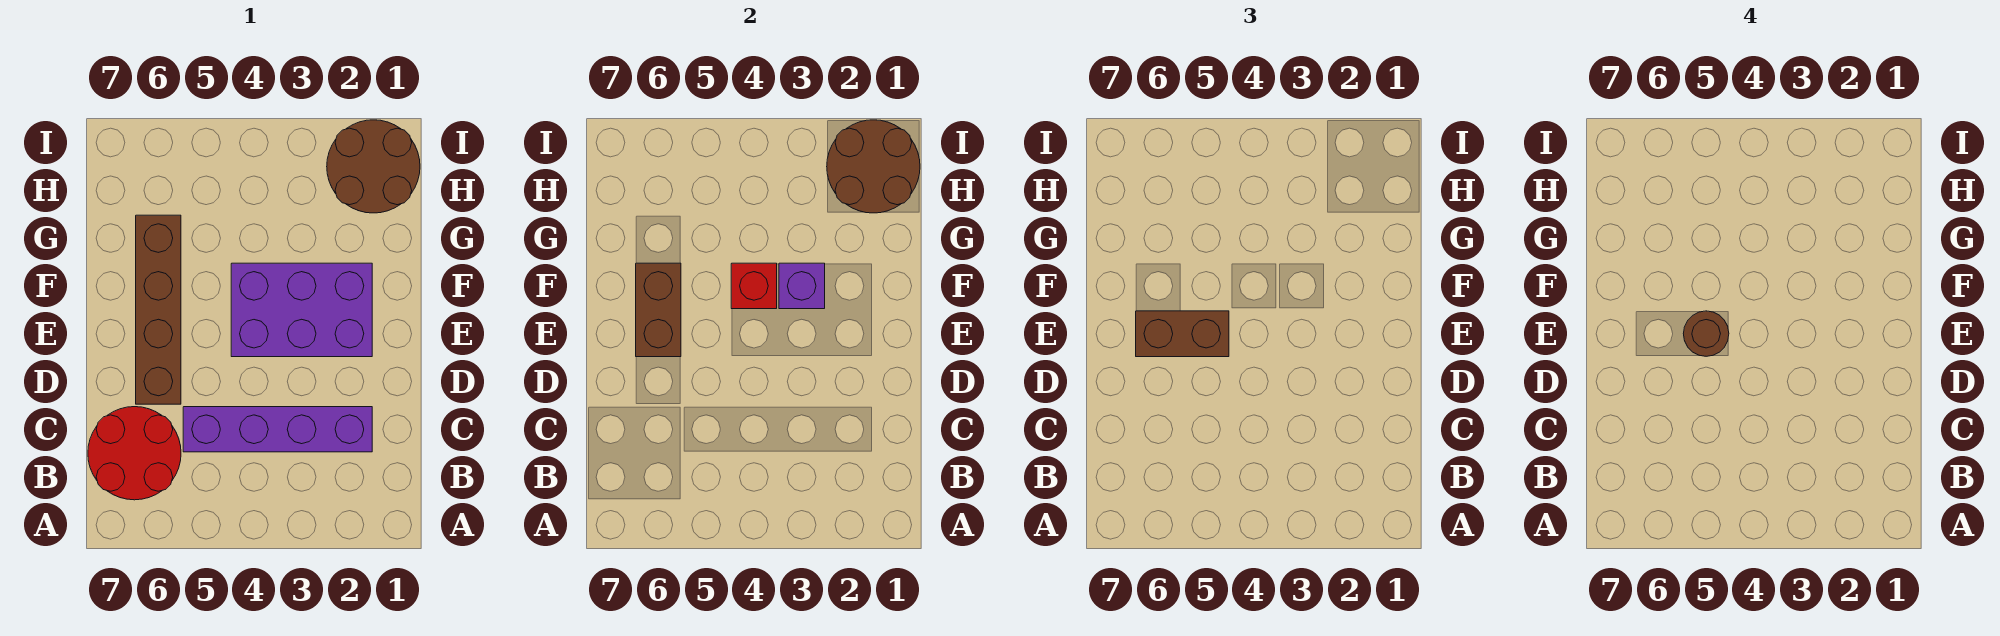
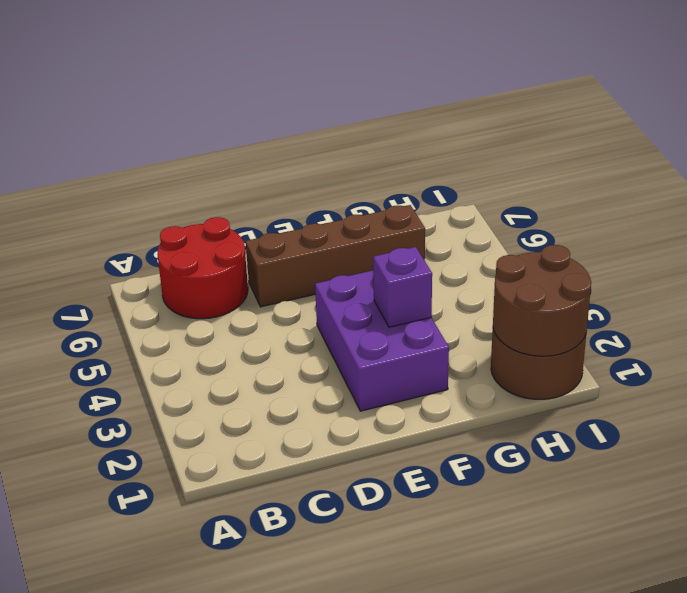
none -> purple brick C2:C5 level 1
none -> brown brick E6:F6 level 2

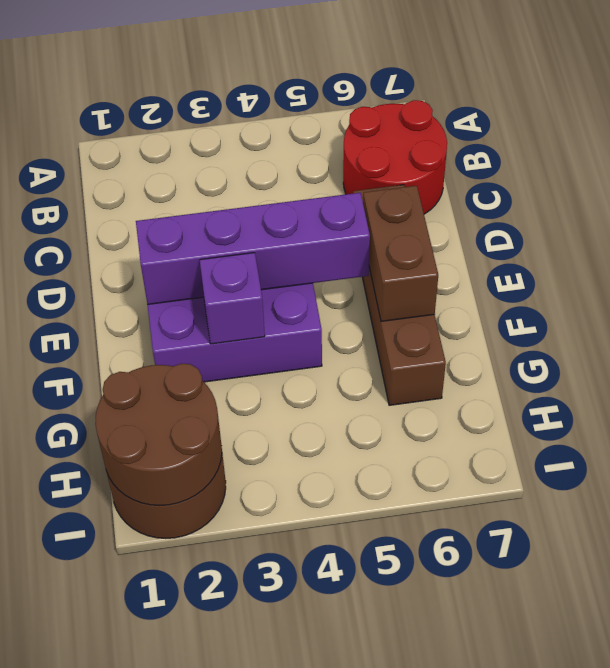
purple brick E2:E5 level 2 -> purple brick C2:C5 level 1
none -> red brick F4 level 2
none -> brown brick E5:E6 level 3

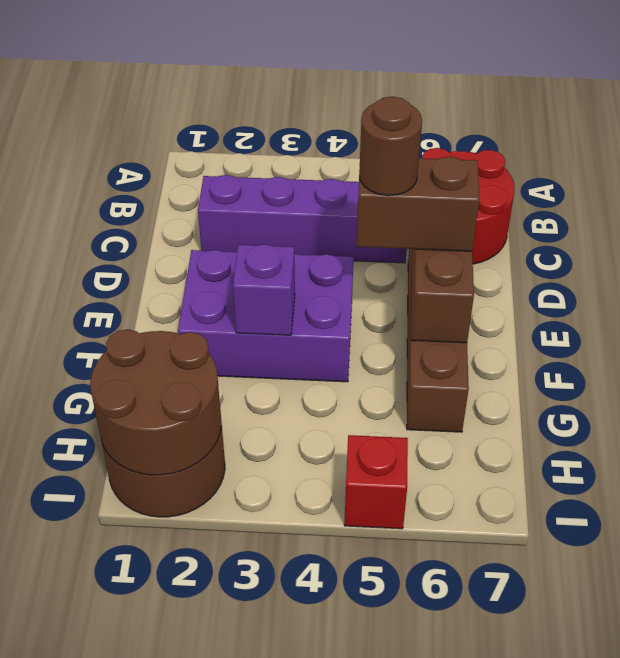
red brick I5 level 1 -> red brick F4 level 2

